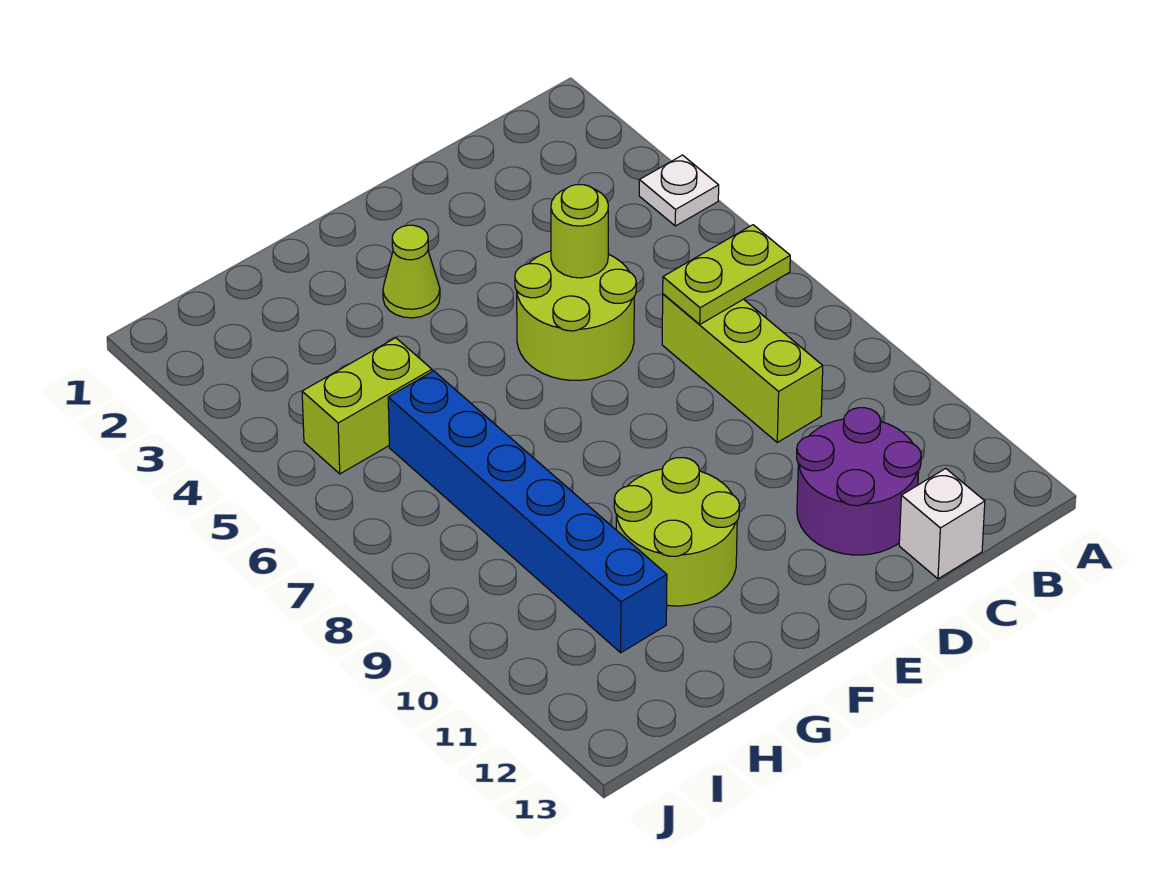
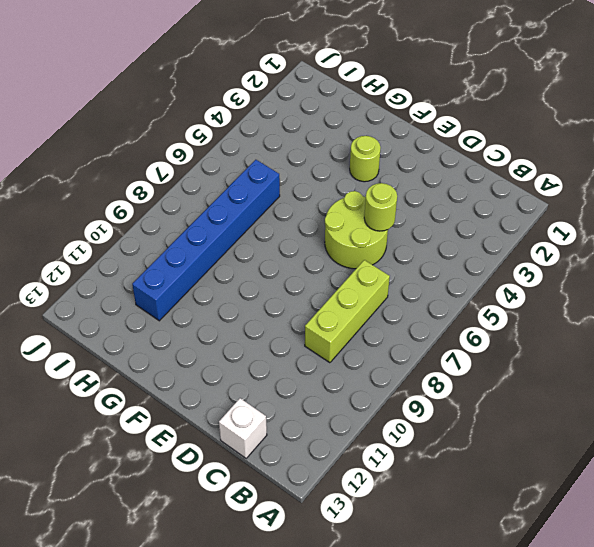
lime round brick F3 level 1 -> lime cone F3 level 1
none -> white plate A4 level 1
none -> purple round brick C11:D12 level 1

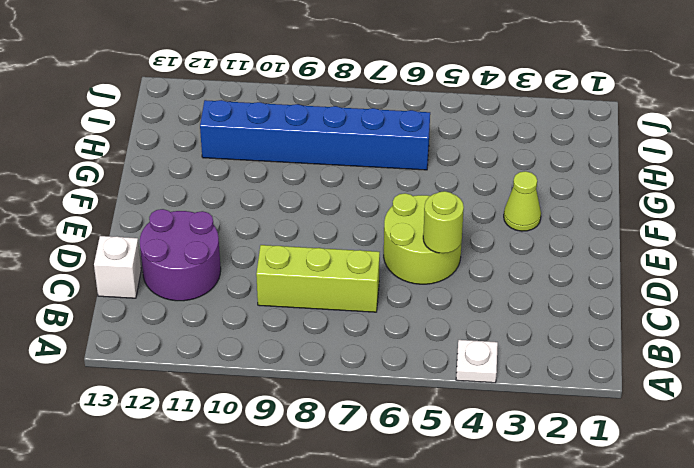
none -> lime round brick F10:G11 level 1
none -> lime brick H5:I5 level 1

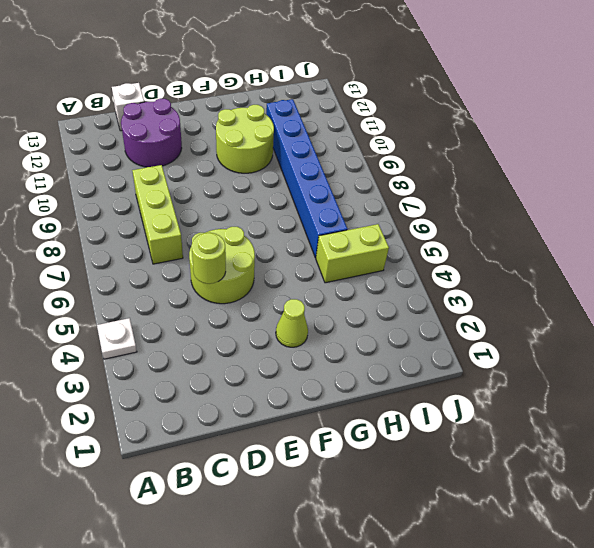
none -> lime plate B7:C7 level 2

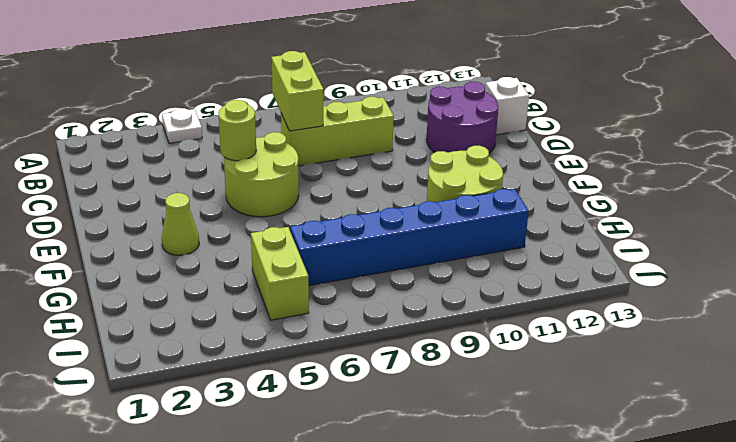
lime brick B7:C7 level 2 -> lime plate B7:C7 level 2

